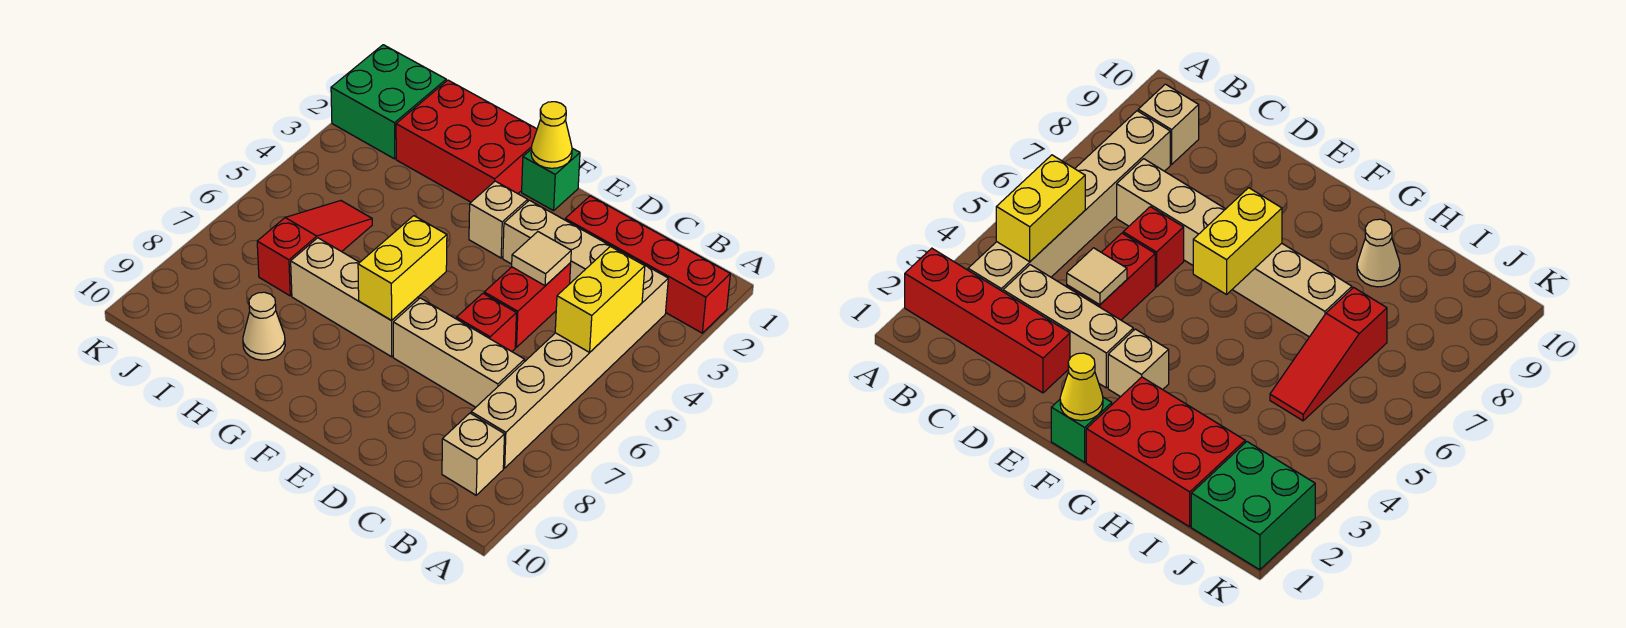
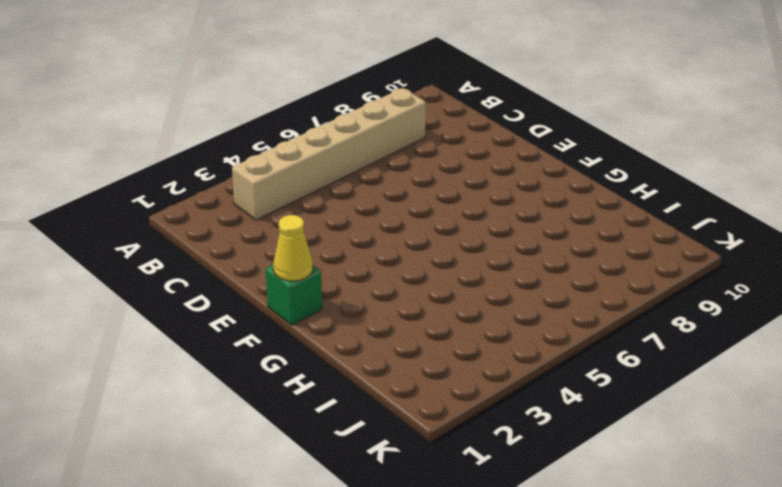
none -> red brick A2:D2 level 1
none -> tan brick B9 level 1
none -> tan brick C3:E3 level 1

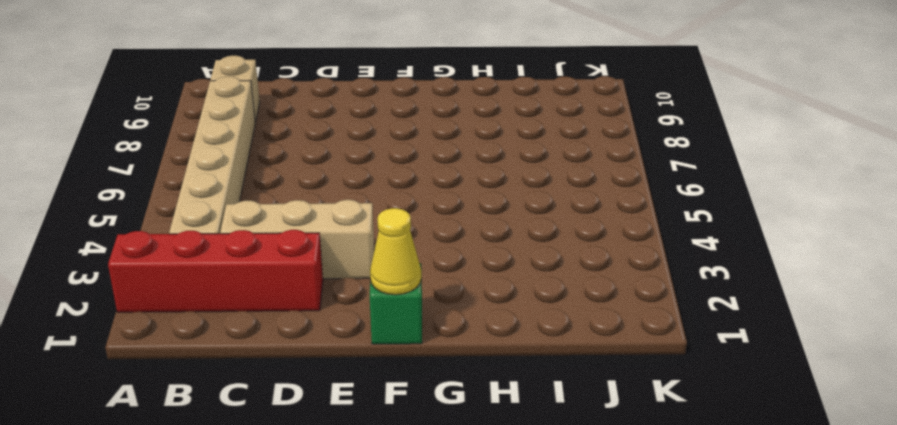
none -> tan brick C7:E7 level 1
none -> red brick D4:D5 level 1
none -> red brick D6 level 1

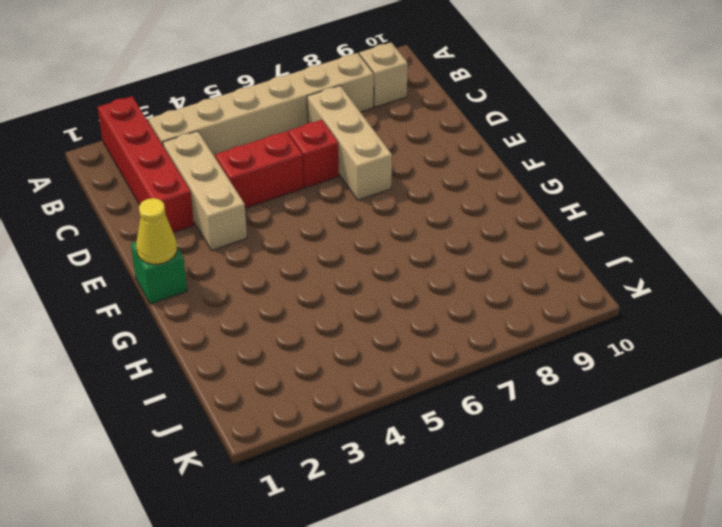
none -> tan brick F3 level 1
none -> tan brick F7:H7 level 1
none -> red brick G1:I2 level 1

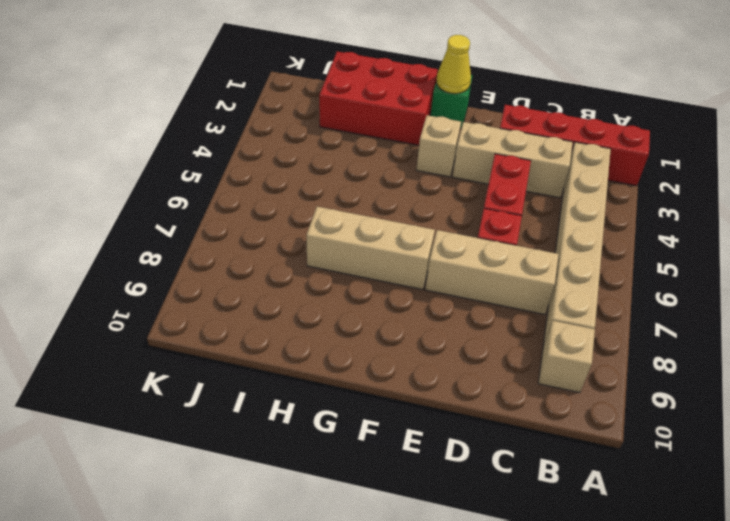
none -> tan cone H9 level 1
none -> red slope I5:I7 level 1 top 7
none -> green brick J1:K2 level 1

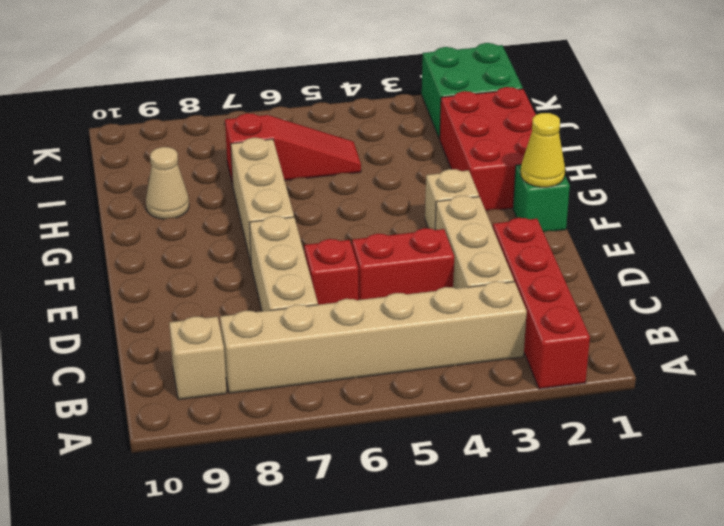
none -> yellow brick B4:B5 level 2
none -> tan tile D4 level 2
none -> yellow brick F6:F7 level 2

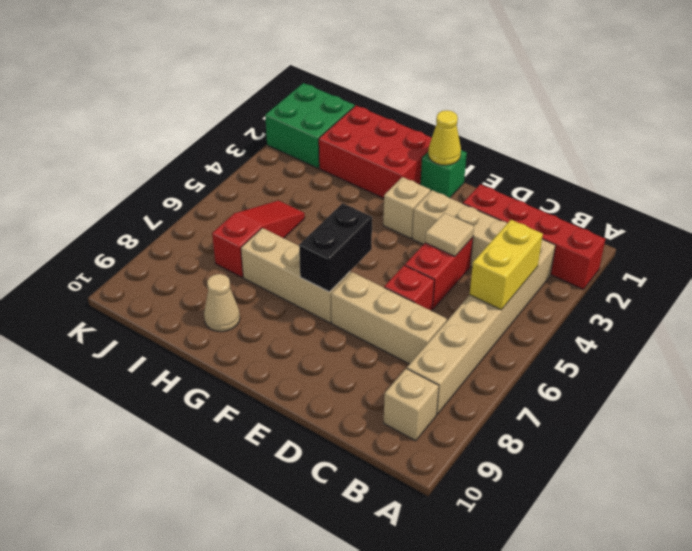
black brick F6:F7 level 2 -> yellow brick F6:F7 level 2

